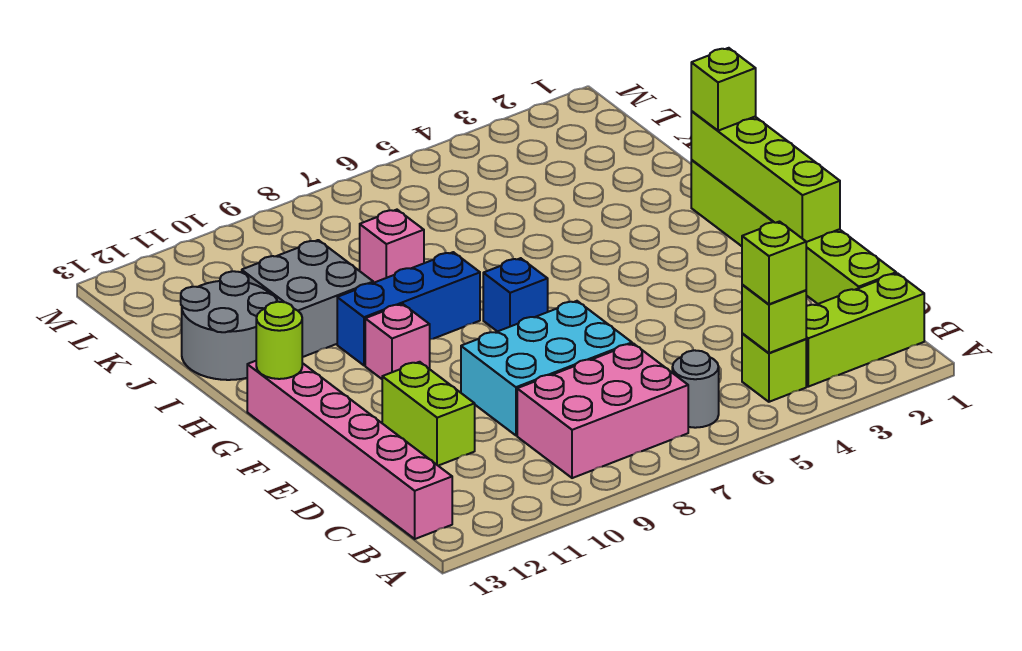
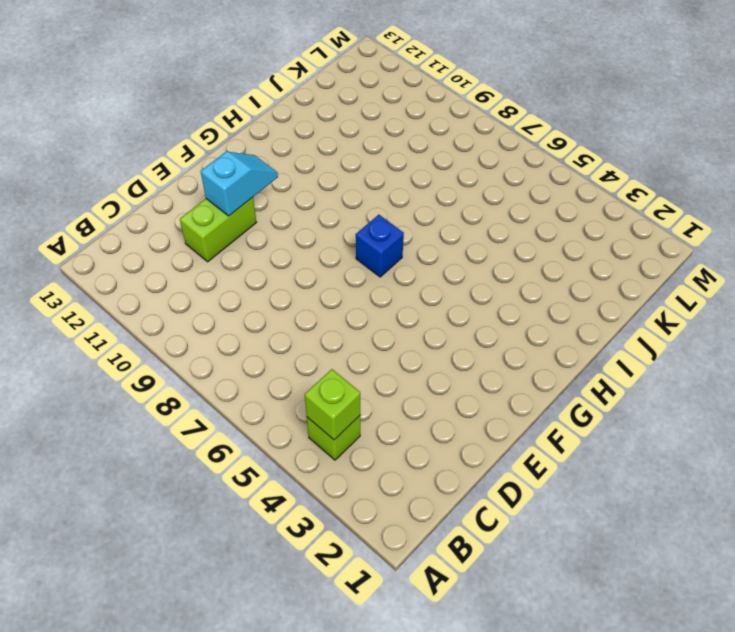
cyan slope E11:F11 level 2 top E -> none
none -> lime brick B1:B3 level 1
none -> grey round brick B6 level 1
none -> pink brick B7:C9 level 1

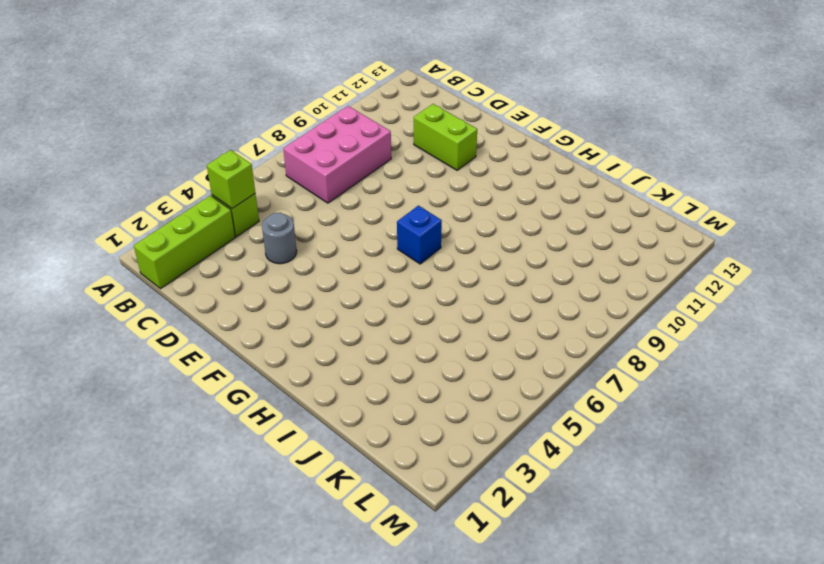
grey round brick D4 level 1 -> grey round brick B6 level 1
none -> pink brick B13:G13 level 1
none -> lime brick C1:H1 level 1
none -> cyan brick D7:E9 level 1

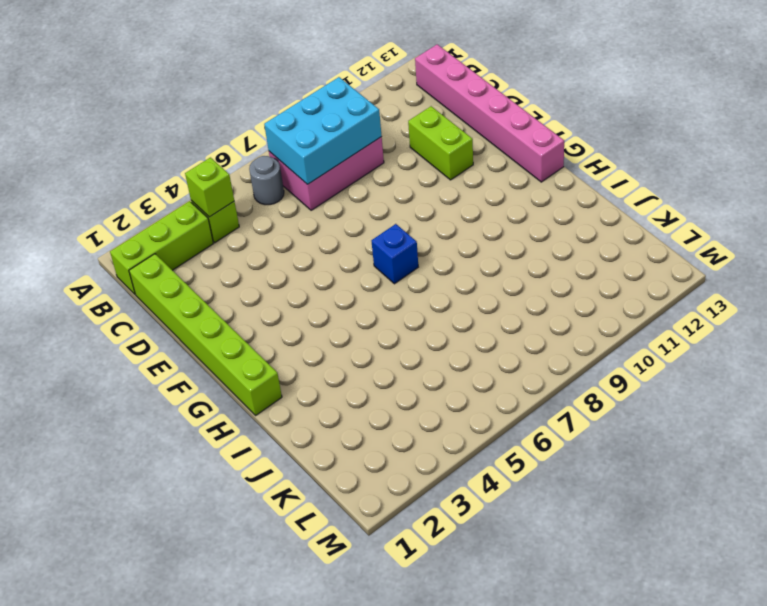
cyan brick B7:C9 level 2 -> cyan brick D7:E9 level 1
none -> pink brick G10 level 1
none -> blue brick H8:H10 level 1
none -> grey brick I10:J11 level 1

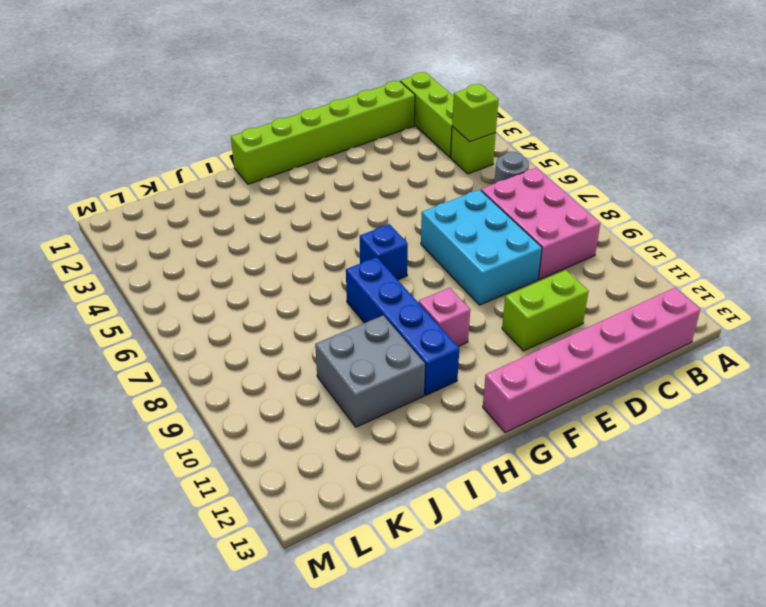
blue brick H8:H11 level 1 -> blue brick H8:H10 level 1
none -> grey round brick I12:J13 level 1
none -> pink brick J8 level 1
none -> lime brick E1:H1 level 2

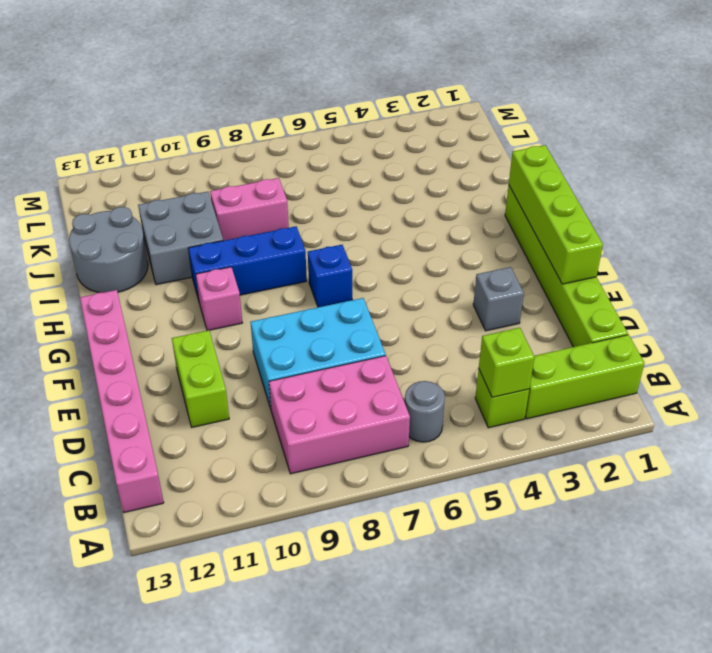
grey brick E3 level 1 -> none
pink brick J8:J9 level 1 -> pink brick J8 level 1
none -> lime round brick G13 level 2
none -> lime brick B4 level 3
none -> lime brick H1 level 3

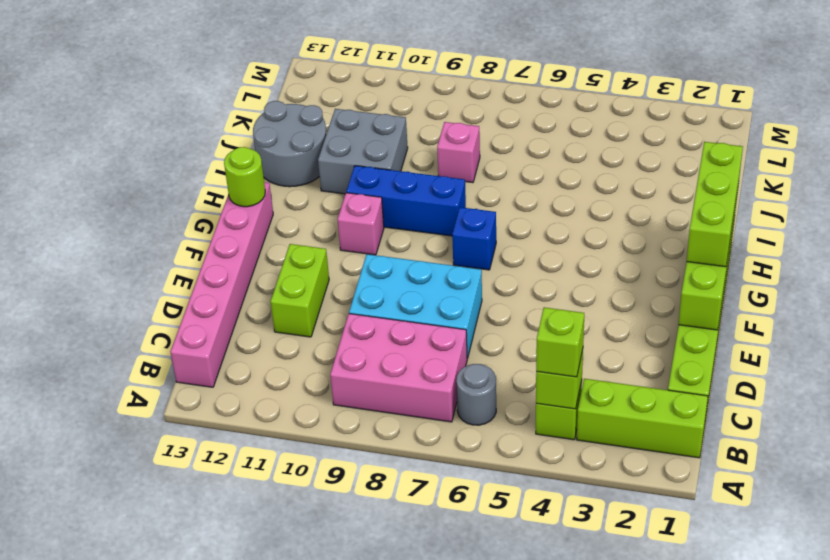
lime brick F1:H1 level 3 -> lime brick H1 level 3

